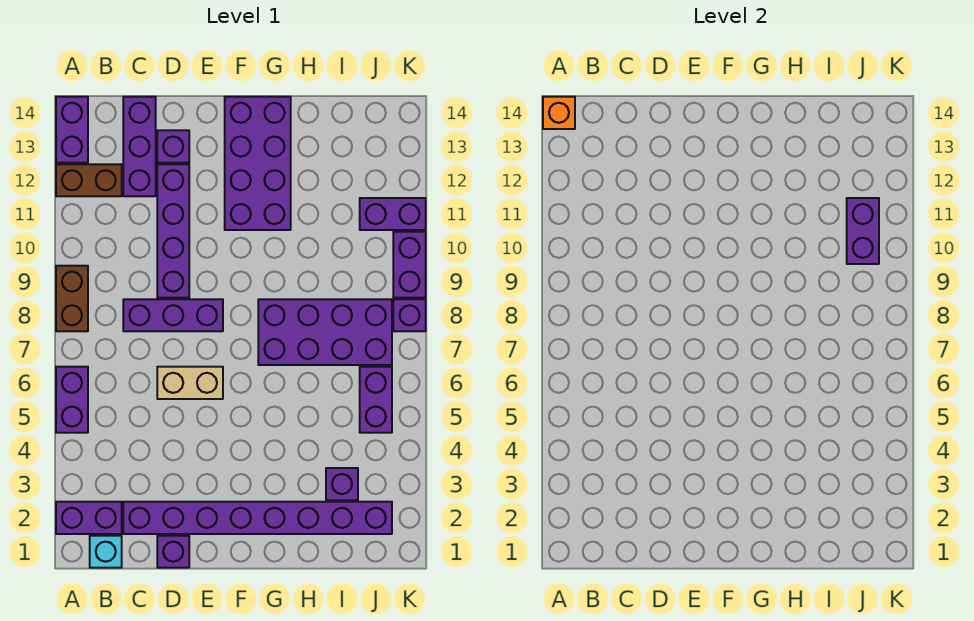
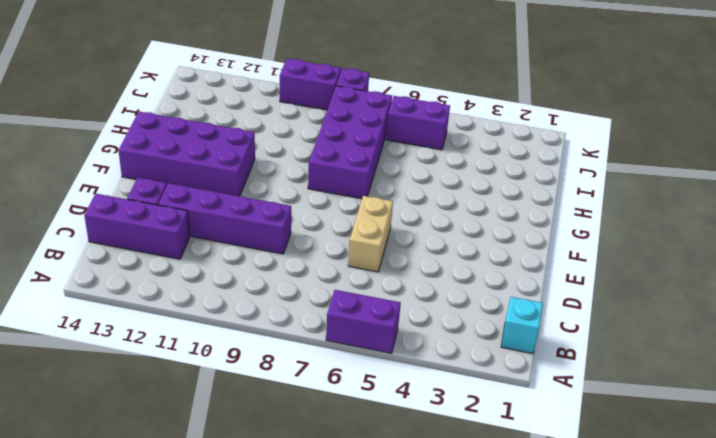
none -> purple brick A2:B2 level 1
none -> brown brick A8:A9 level 1
none -> brown brick A12:B12 level 1

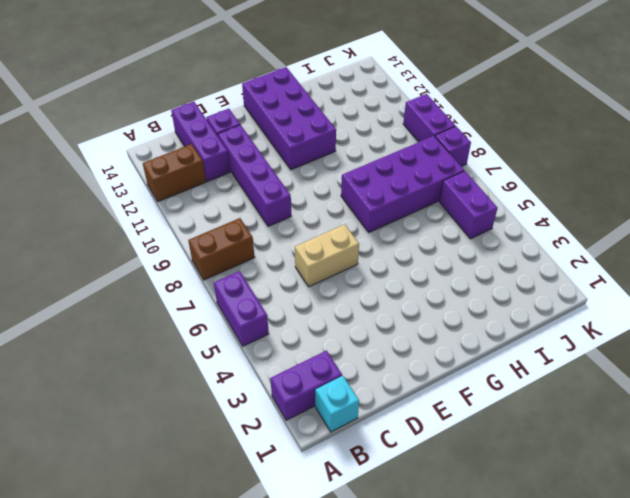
brown brick A8:B8 level 1 -> brown brick A8:A9 level 1
none -> purple brick A13:A14 level 1
none -> purple brick C2:J2 level 1
none -> purple brick C8:E8 level 1

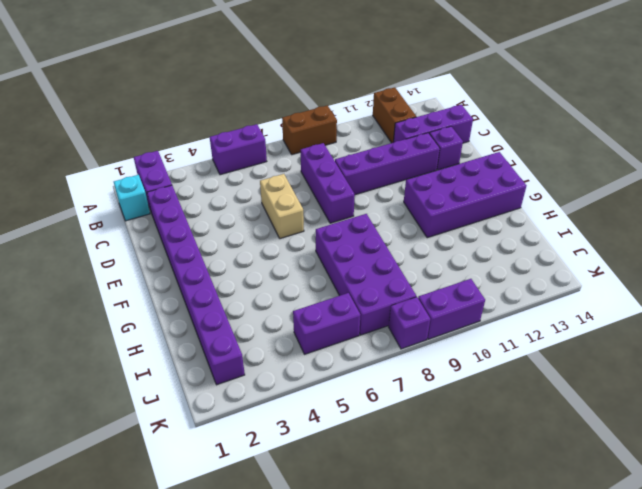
none -> purple brick A13:A14 level 1
none -> purple brick D1 level 1
none -> purple brick I3 level 1

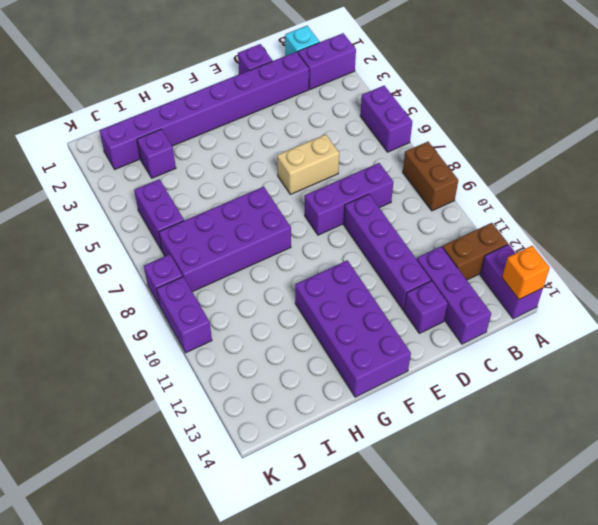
none -> purple brick J11:K11 level 1
none -> purple brick J10:J11 level 2

